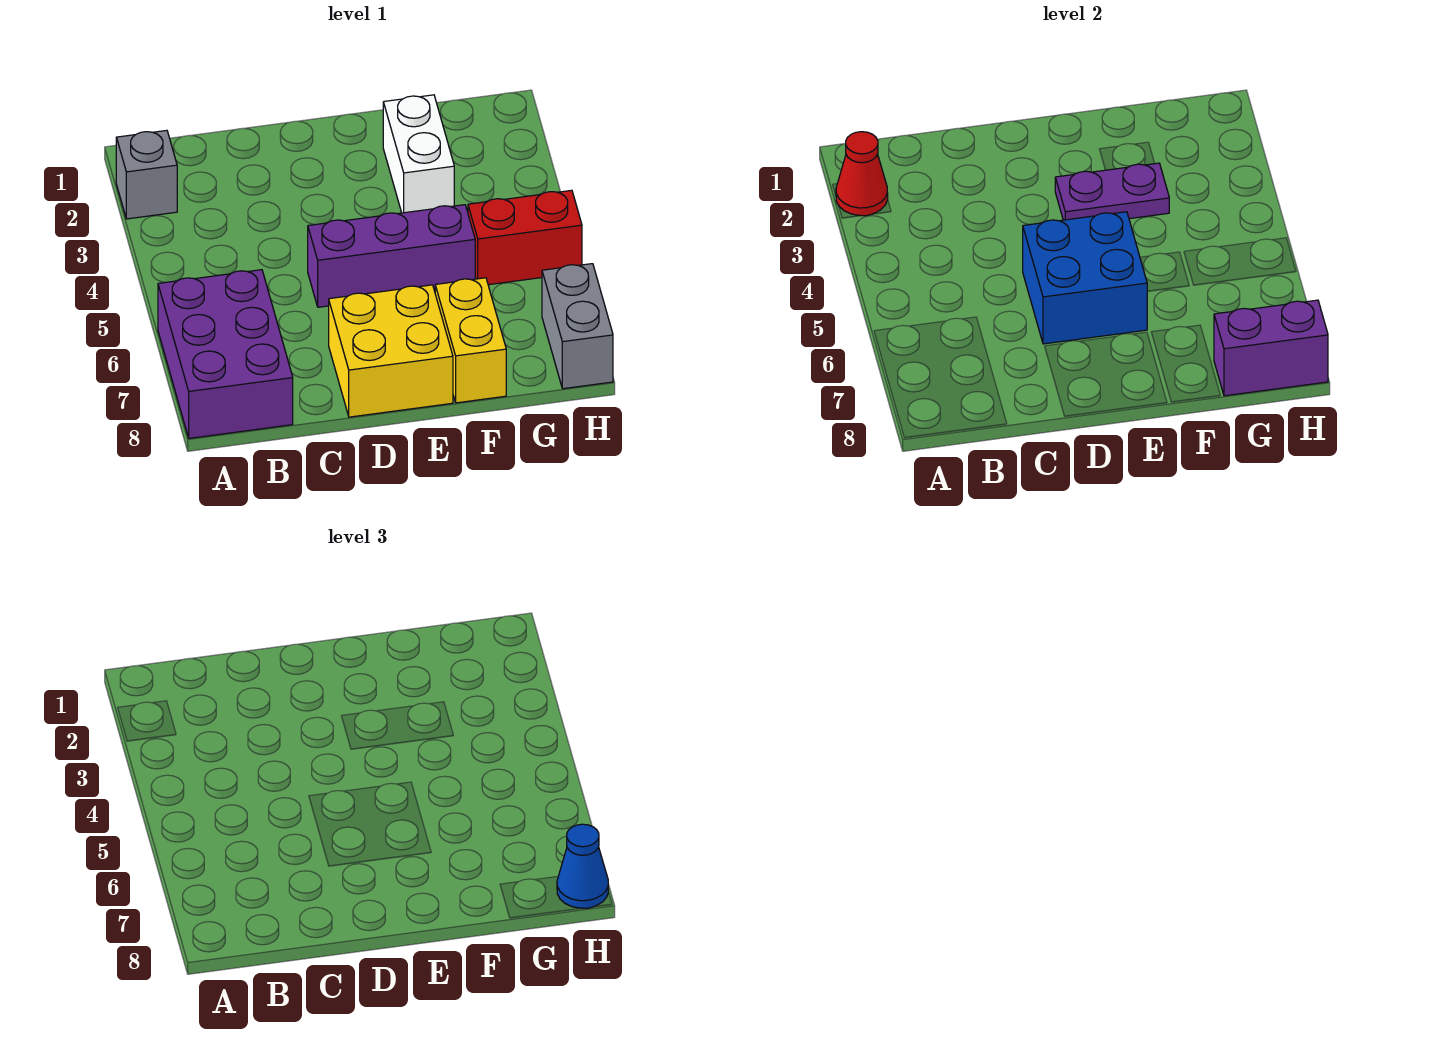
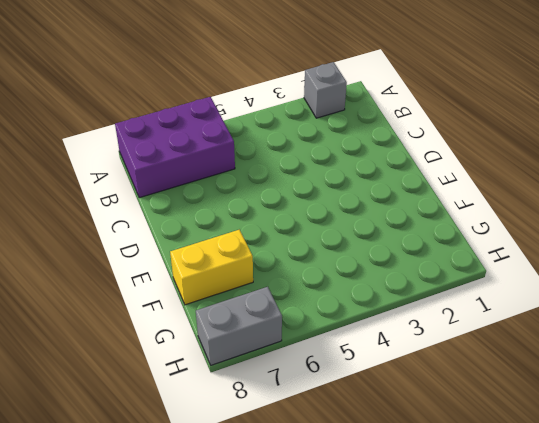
none -> purple brick D5:F5 level 1
none -> yellow brick D7:E8 level 1
none -> white brick F2:F3 level 1

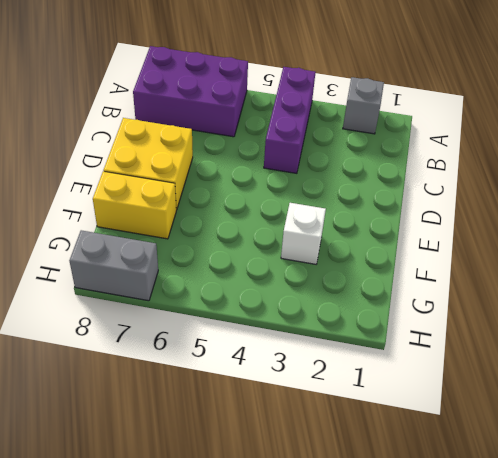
purple brick A4:C4 level 1 -> purple brick D5:F5 level 1
white brick F3 level 1 -> white brick F2:F3 level 1
none -> red brick G5:H5 level 1
none -> red cone A2 level 2
none -> blue brick D5:E6 level 2

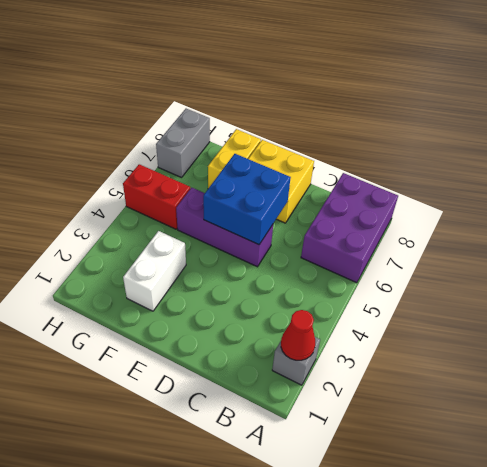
none -> purple plate E3:F3 level 2
none -> purple brick G8:H8 level 2
none -> blue cone H8 level 3

